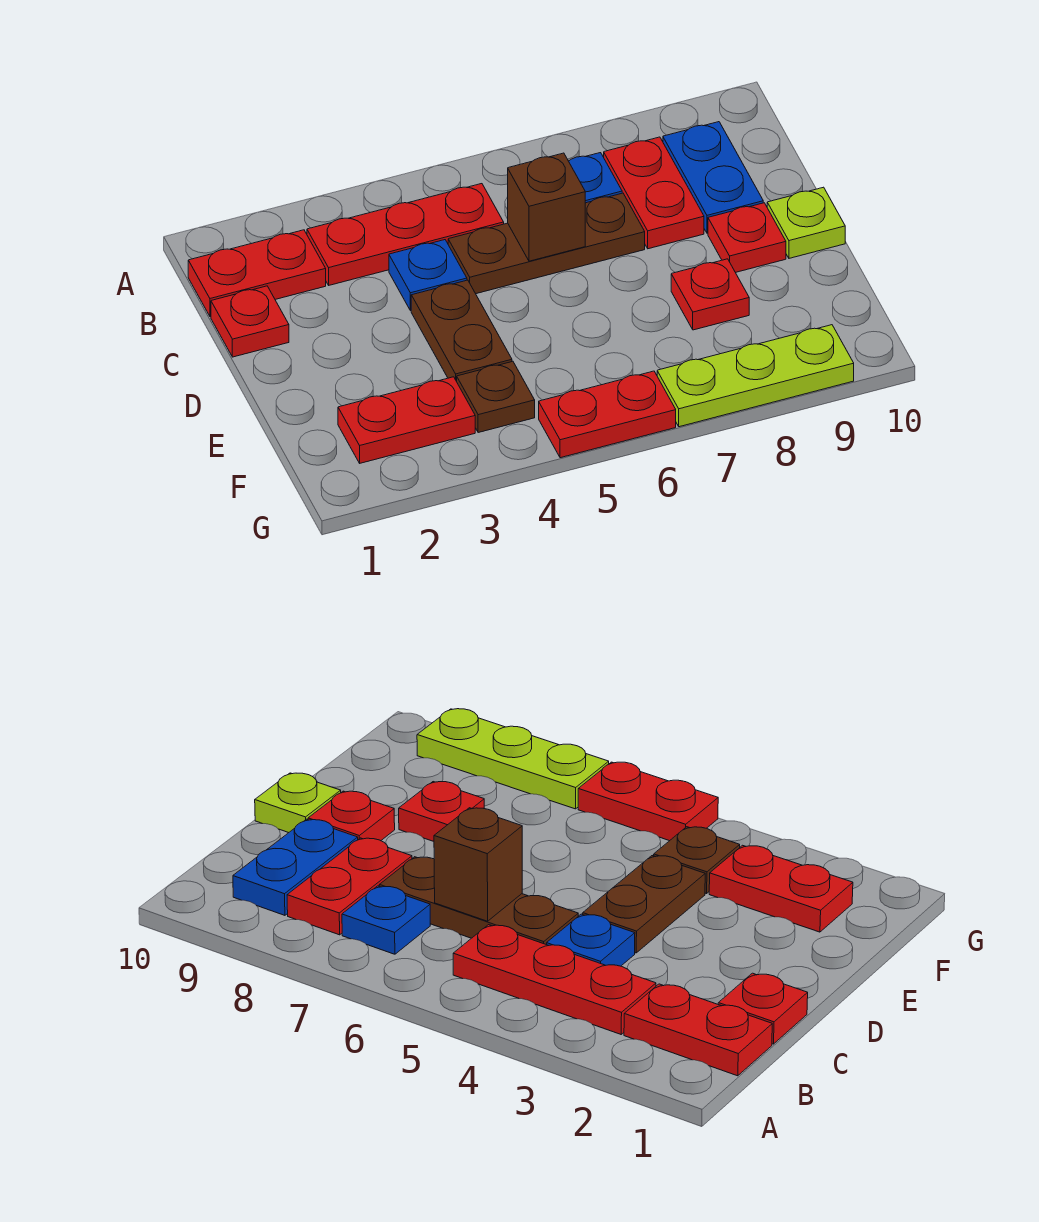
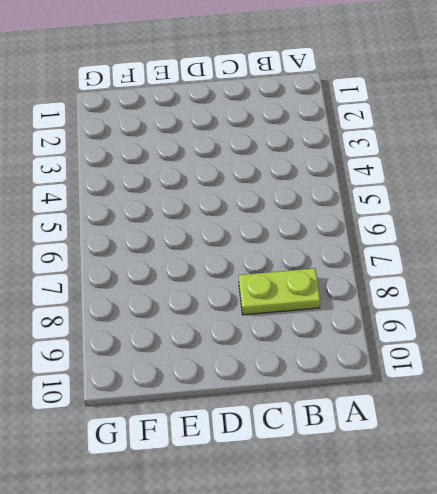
lime plate B8:C8 level 1 -> red plate B8:C8 level 1
none -> red plate B1:B2 level 1
none -> red plate B3:B5 level 1
none -> blue plate B7 level 1

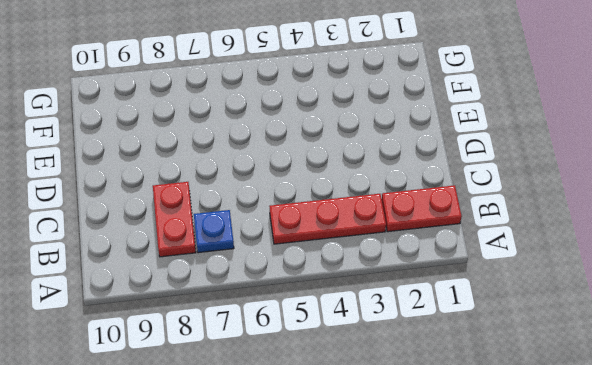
none -> blue plate B9:C9 level 1
none -> red plate C1 level 1
none -> blue plate C4 level 1

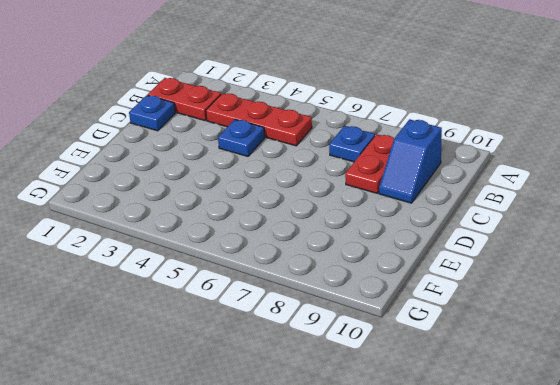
blue slope B9:C9 level 1 top B -> blue plate B9:C9 level 1
blue plate C1 level 1 -> red plate C1 level 1
none -> brown plate C5:C7 level 1
none -> brown plate D4:E4 level 1
none -> red plate D9 level 1

